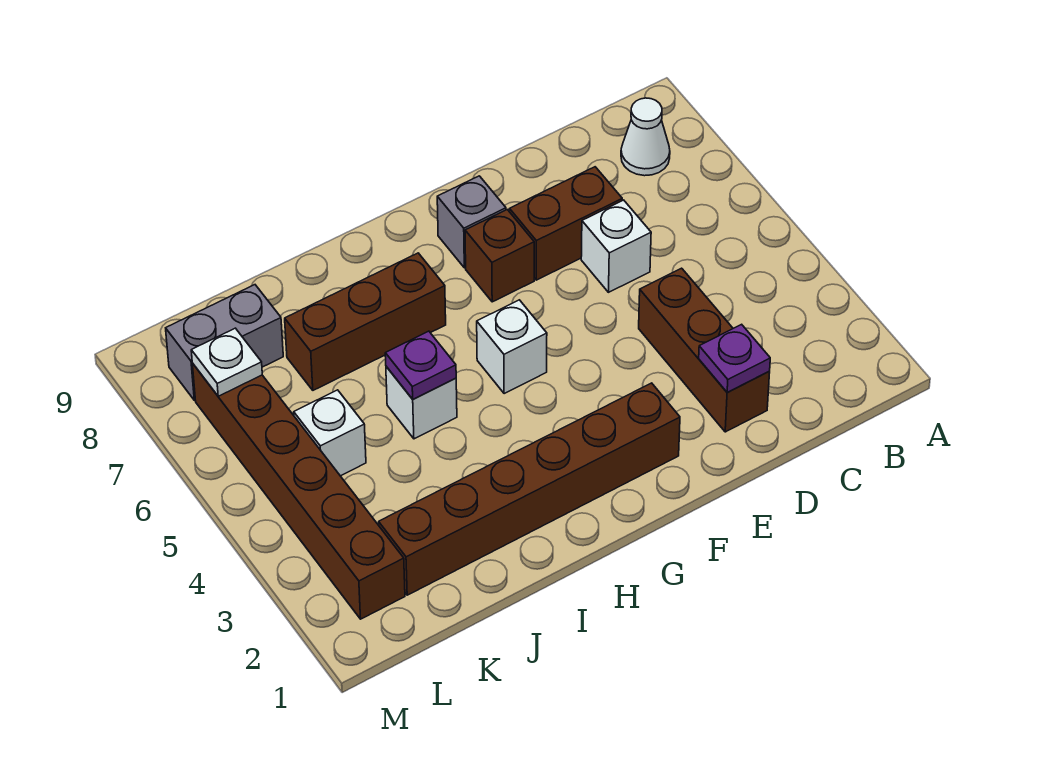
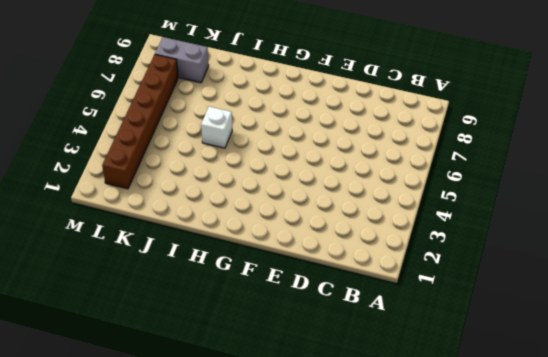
none -> white cone B8 level 1
none -> brown brick D2:D4 level 1
none -> white brick D6 level 1

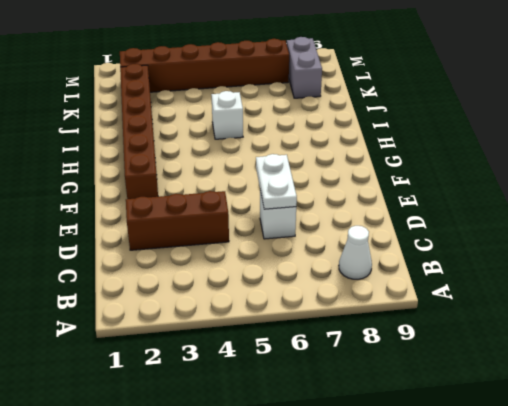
white plate D6:E6 level 2 -> none
none -> brown brick D7:E7 level 1
none -> brown brick F7 level 1
none -> grey brick F8 level 1

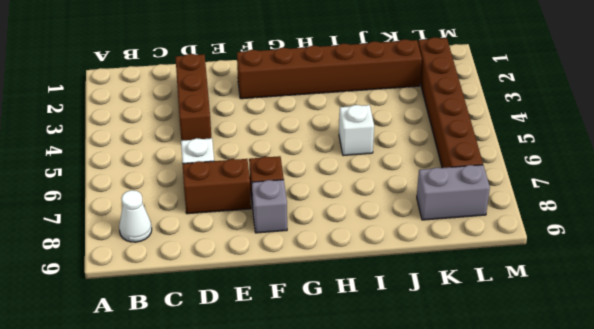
none -> white brick G5 level 1
none -> brown brick H7:J7 level 1
none -> white brick K5 level 1

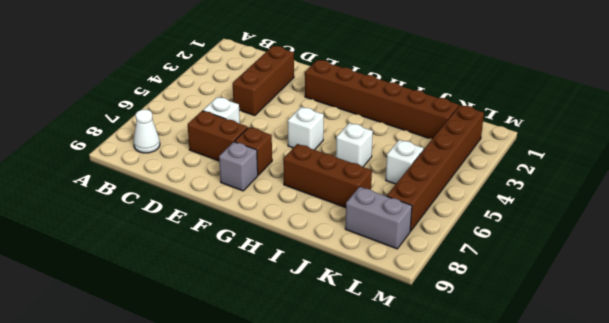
none -> purple plate D2 level 2
none -> purple plate I5 level 2
none -> white plate L7 level 2

